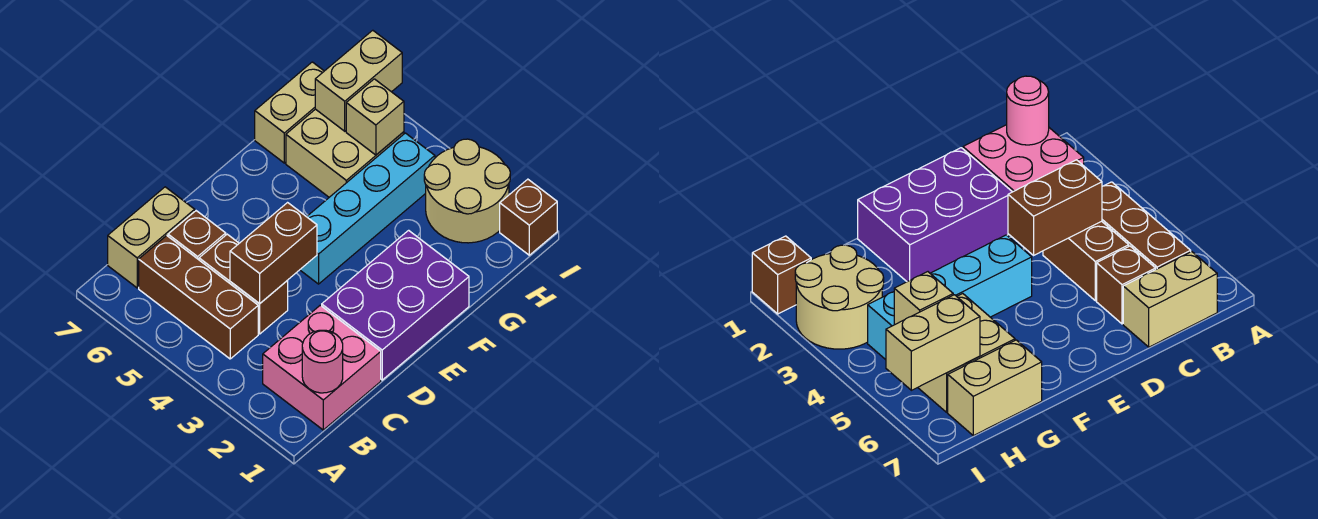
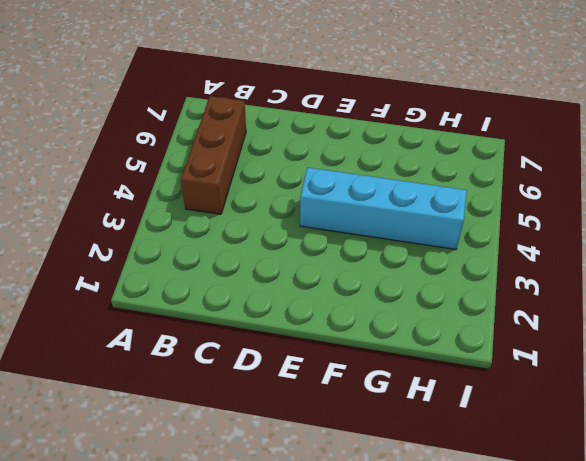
none -> pink brick B1:C2 level 1
none -> tan brick B7:C7 level 1
none -> brown brick C4:C5 level 1

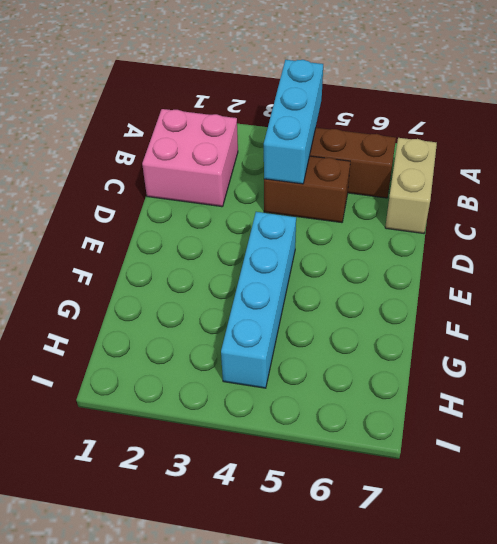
cyan brick A4:C4 level 2 -> brown brick C4:D4 level 2
none -> brown brick C6 level 1
none -> purple brick D1:F2 level 1
none -> tan brick G5:H6 level 1

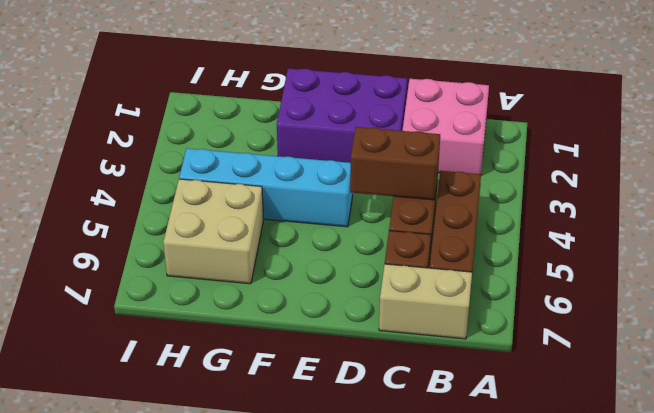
none -> tan brick G7:H7 level 1
none -> tan round brick H2:I3 level 1
none -> brown brick I1 level 1

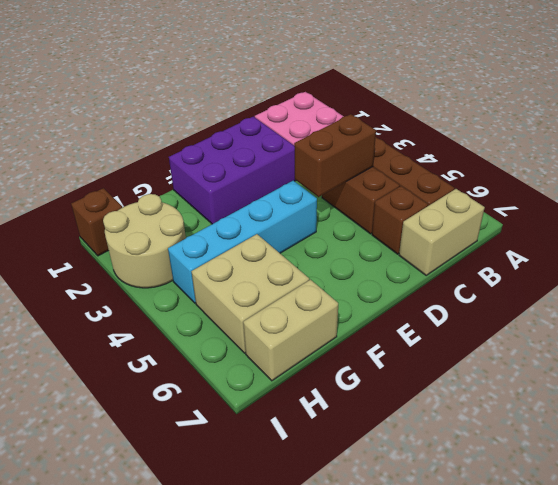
none -> pink round brick B1 level 2
none -> tan brick H5 level 2
none -> tan brick H6:I6 level 2

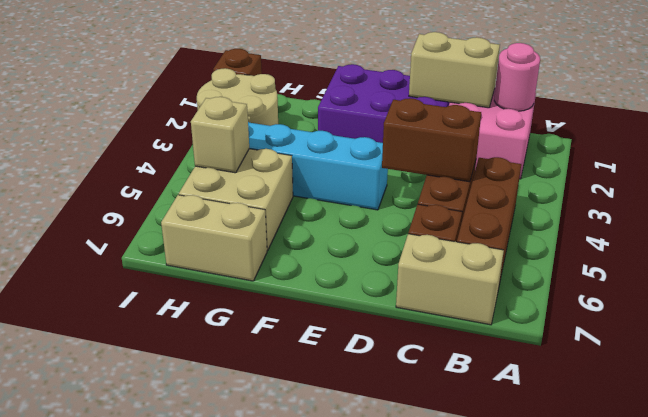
tan brick C1:D1 level 2 -> tan brick H6:I6 level 2

